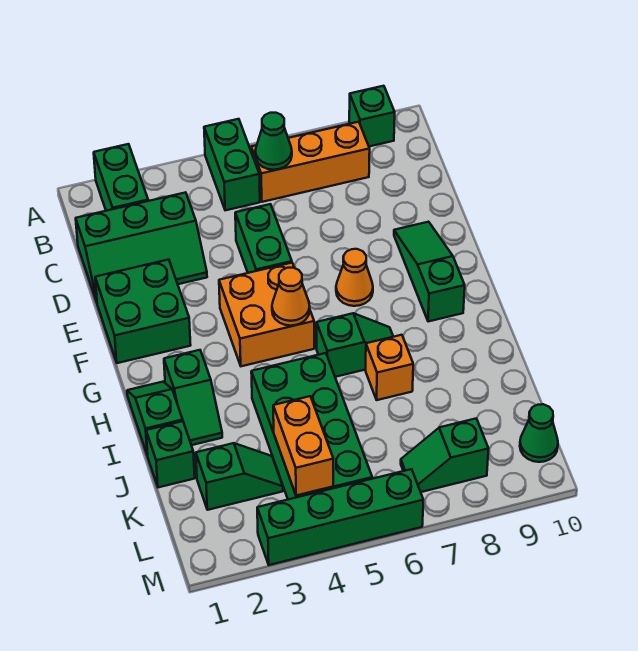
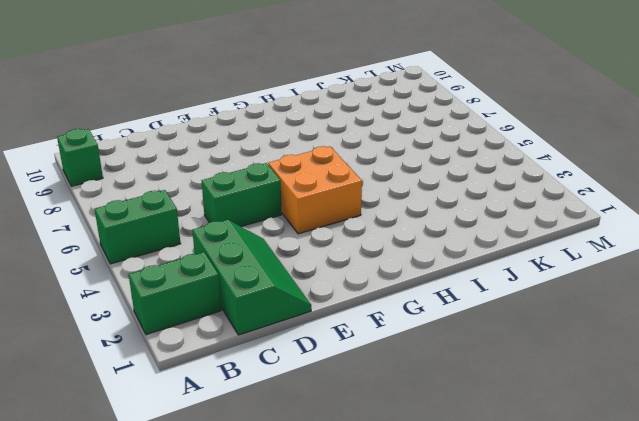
none -> orange brick B6:B8 level 1
none -> green brick E1:F2 level 1
none -> green slope E9:G9 level 1 top G

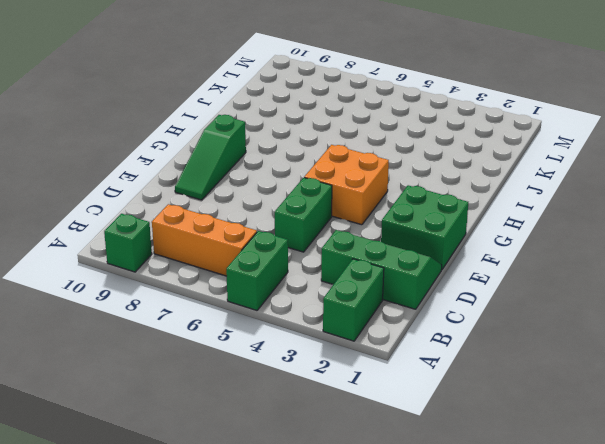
none -> orange cone F7 level 1
none -> green slope H1:I1 level 1 top I
none -> green slope H2:I2 level 1 top H

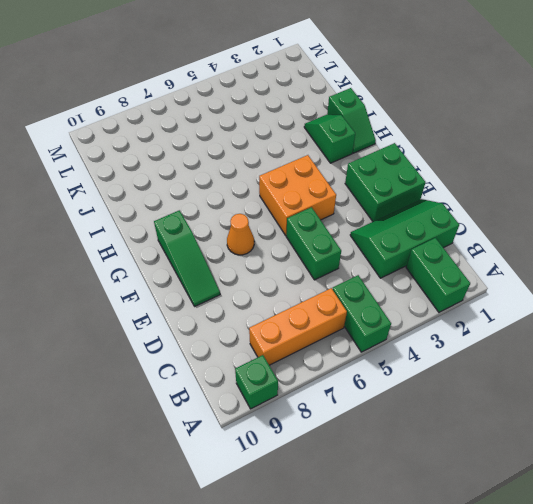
none -> green slope H6:H7 level 1 top 6
none -> green brick I4:L5 level 1
none -> orange brick I7 level 1

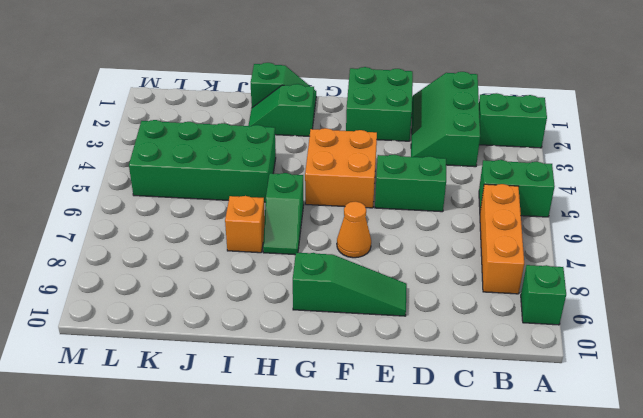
none -> green brick J1 level 1
none -> green slope K2:K3 level 1 top 2
none -> green slope L7:L8 level 1 top 8

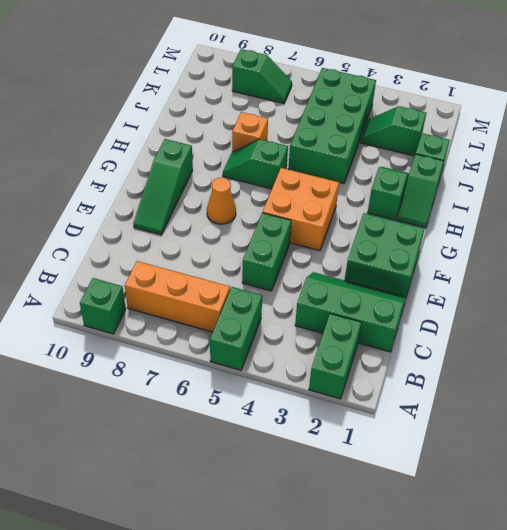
none -> green cone L10 level 1
none -> green brick M3:M6 level 1
none -> green cone B6 level 2

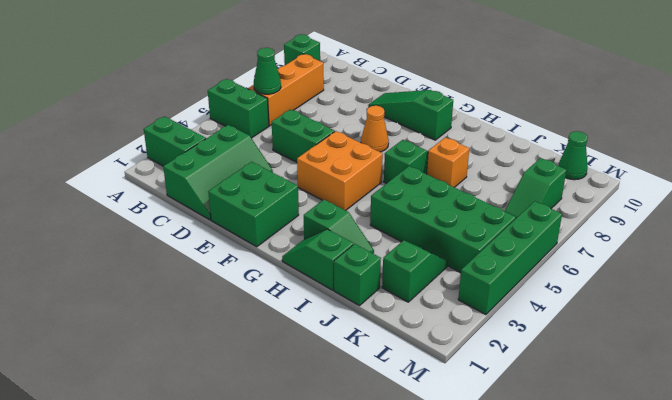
none -> orange cone G5 level 2
none -> orange brick K4:L4 level 2

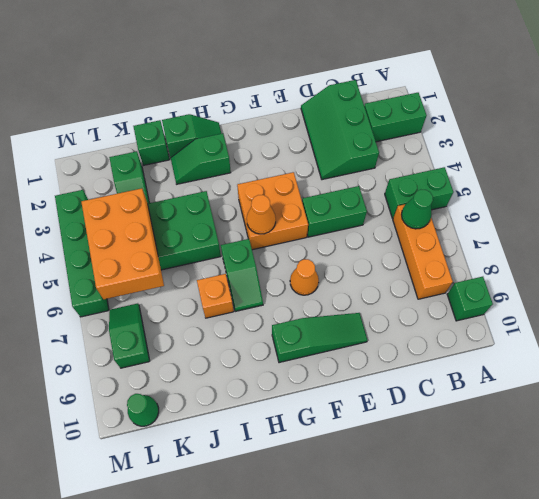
orange brick K4:L6 level 2 -> orange brick K4:L4 level 2
none -> green brick E1:F2 level 1

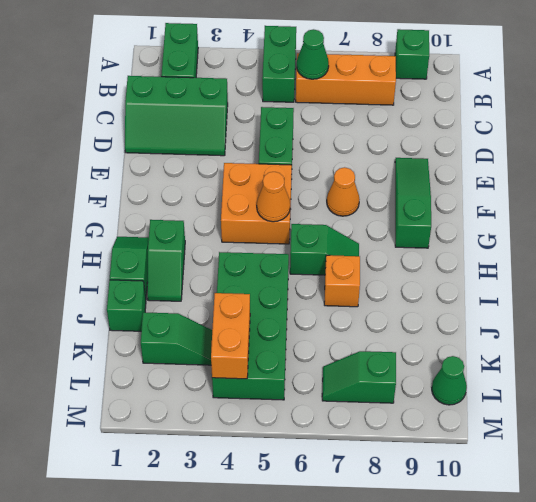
none -> green brick E1:F2 level 1
none -> green brick M3:M6 level 1

